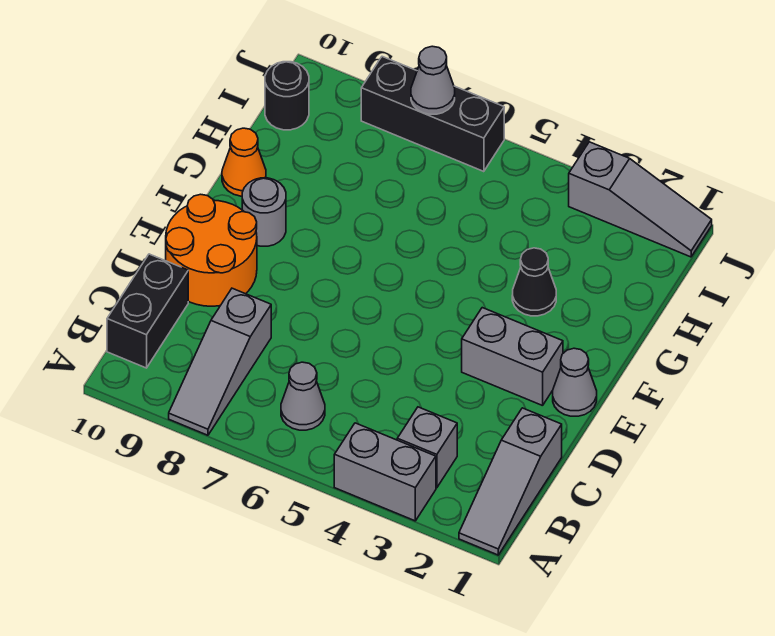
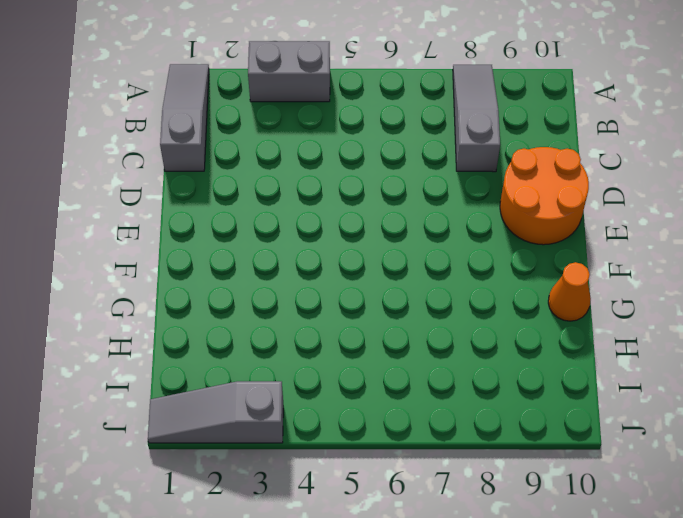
none -> grey brick B3 level 1
none -> grey cone B6 level 1
none -> black brick B10:C10 level 1

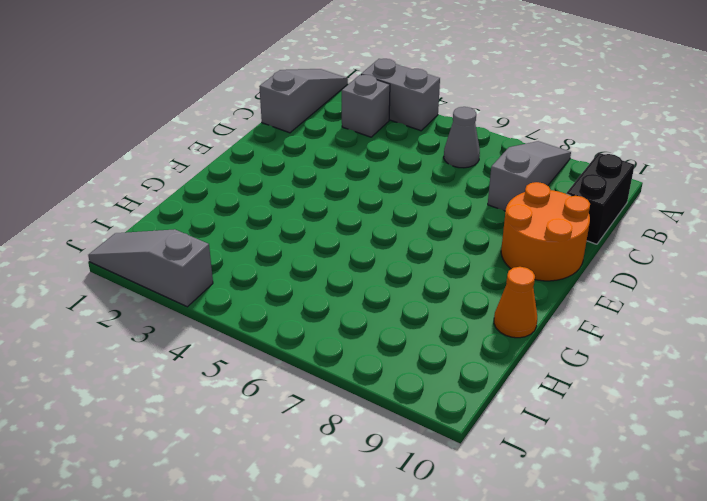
none -> grey cone E1 level 1
none -> grey brick E2:E3 level 1
none -> grey round brick F9 level 1

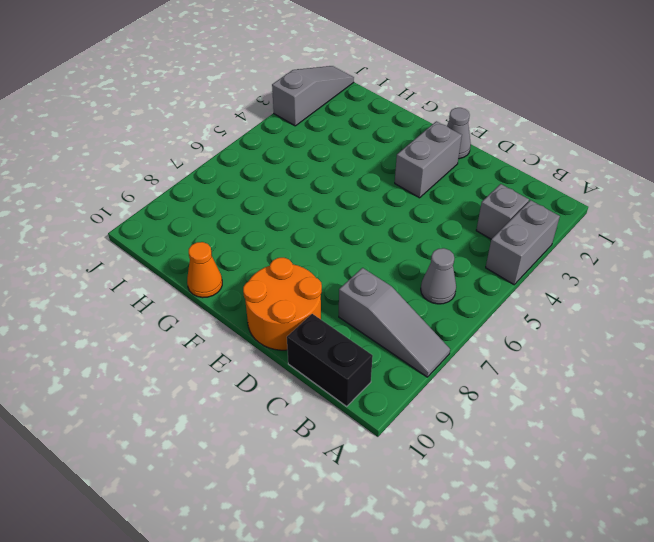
none -> grey slope A1:C1 level 1 top C
none -> grey round brick F9 level 1
none -> black cone G3 level 1

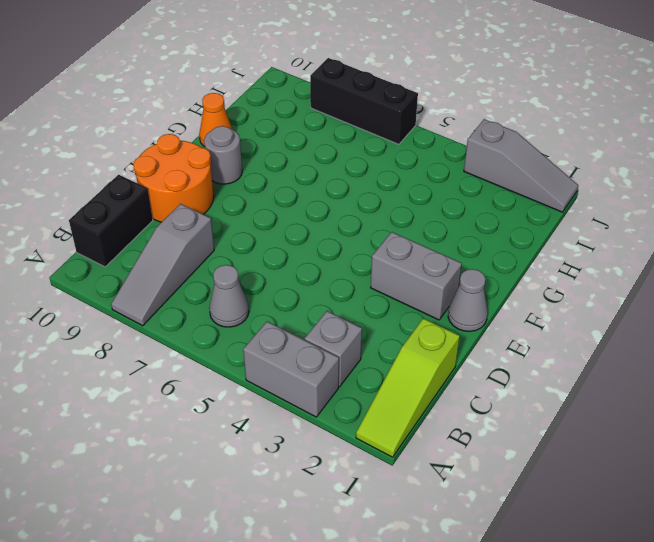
lime slope A1:C1 level 1 top C -> grey slope A1:C1 level 1 top C
none -> black cone G3 level 1
none -> black round brick I10 level 1
none -> grey cone J7 level 2

